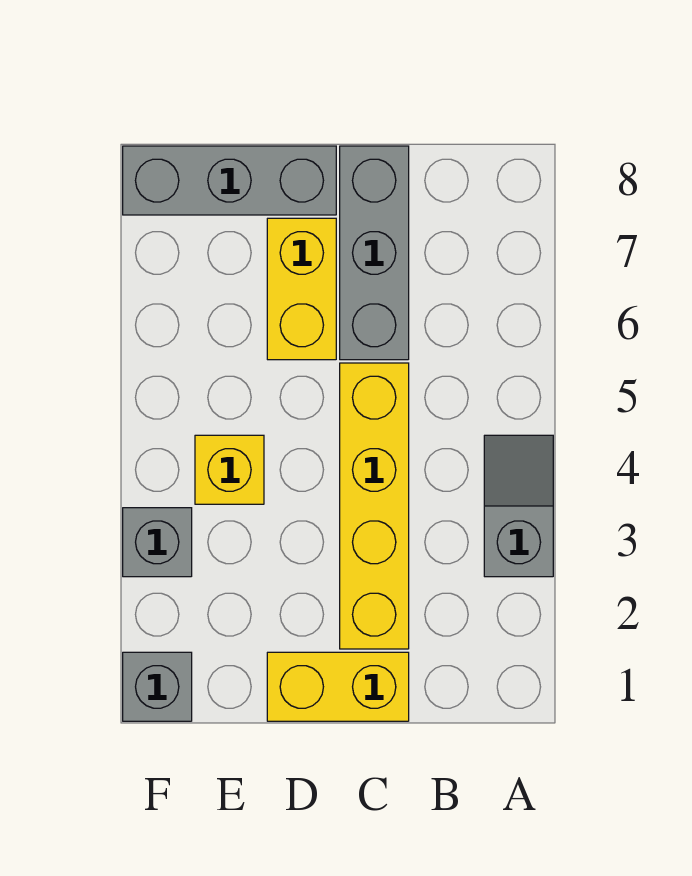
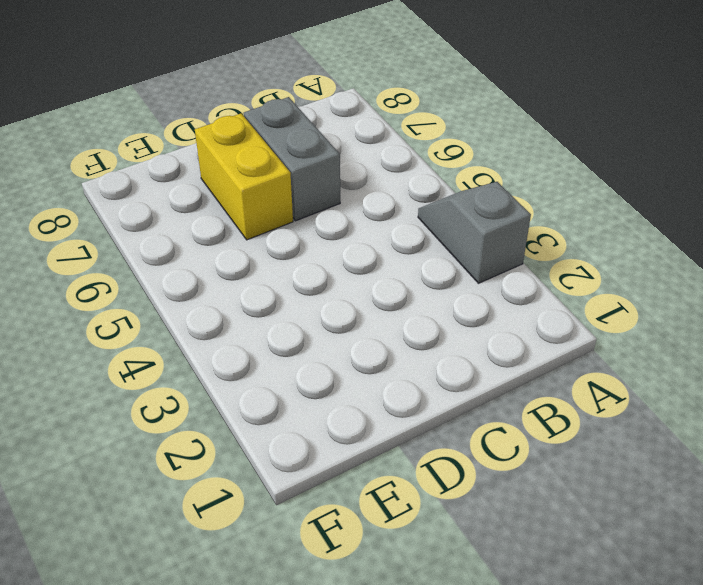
grey brick C6:C7 level 1 -> grey brick C6:C8 level 1
none -> yellow brick C1:D1 level 1
none -> yellow brick C2:C5 level 1

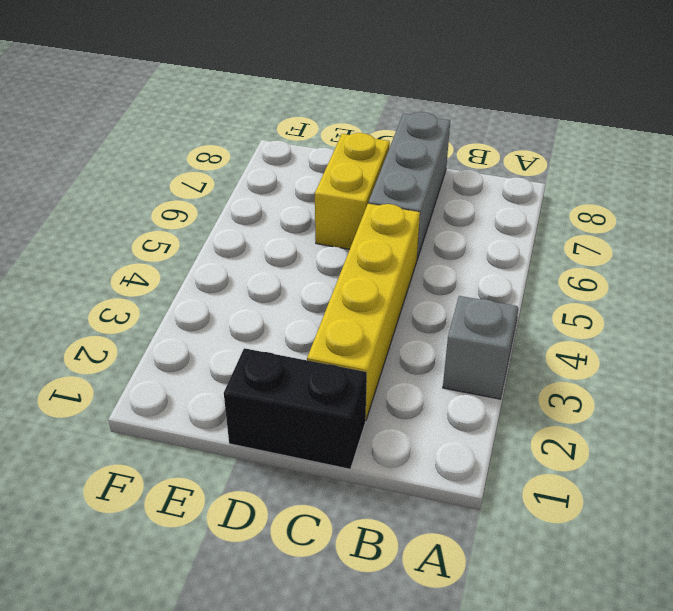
black brick C1:D1 level 1 -> yellow brick C1:D1 level 1
none -> grey brick D8:F8 level 1
none -> yellow brick E4 level 1

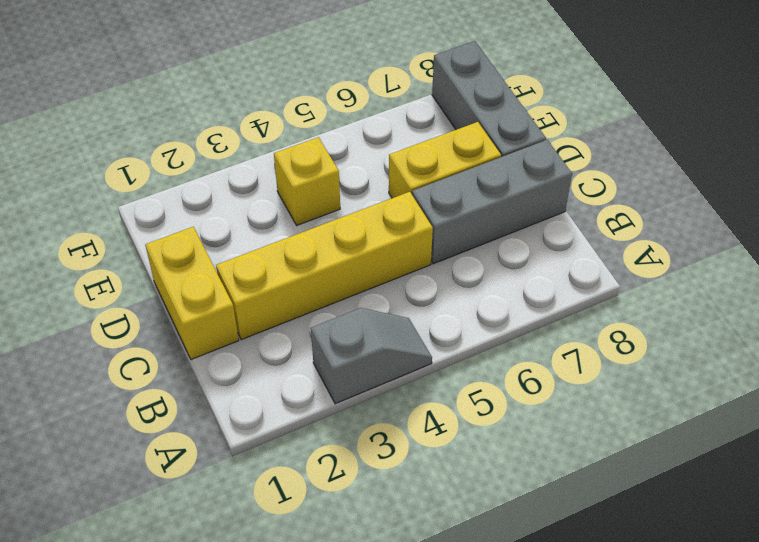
none -> grey brick F1 level 1
none -> grey brick F3 level 1

